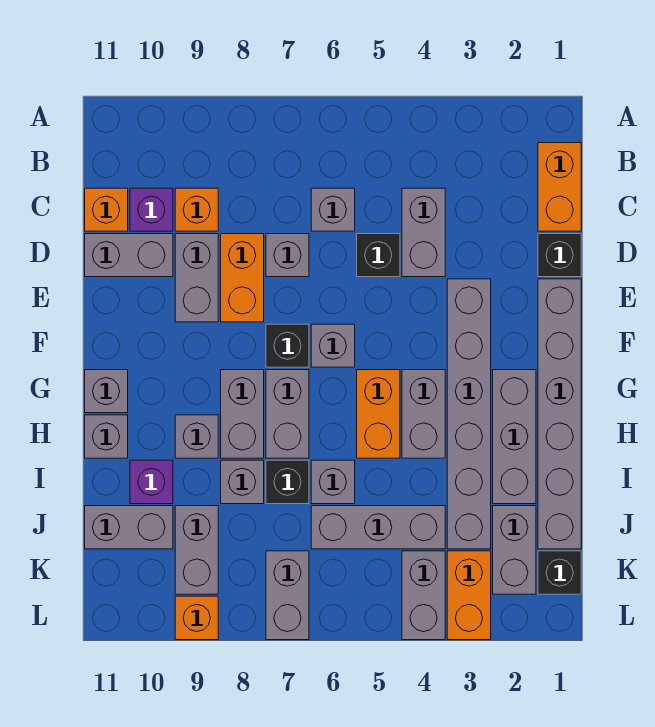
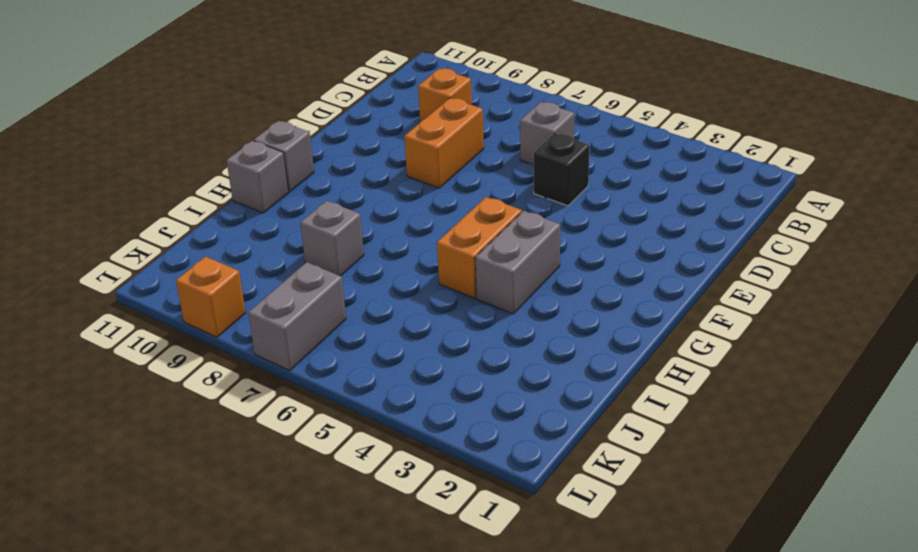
none -> orange brick B1:C1 level 1
none -> grey brick C4:D4 level 1
none -> purple brick C10 level 1
none -> orange brick C11 level 1

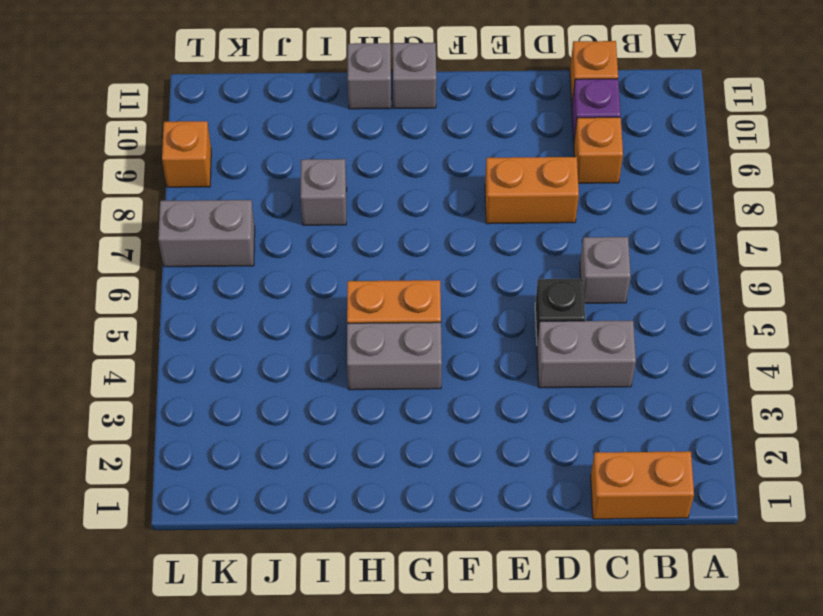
none -> black brick D1 level 1
none -> grey brick D7 level 1
none -> grey brick D9:E9 level 1
none -> grey brick D10:D11 level 1

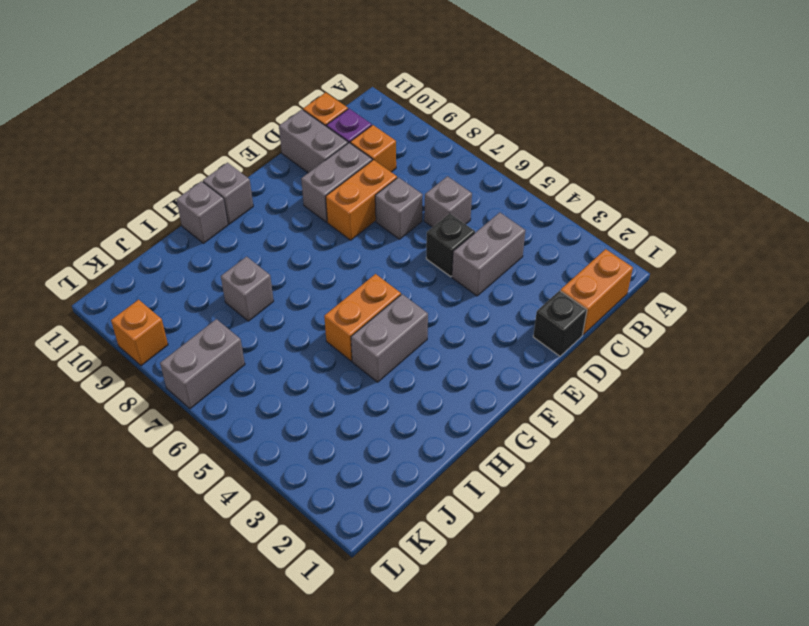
none -> grey brick E1:J1 level 1
none -> grey brick E3:J3 level 1
none -> grey brick F6 level 1
none -> black brick F7 level 1

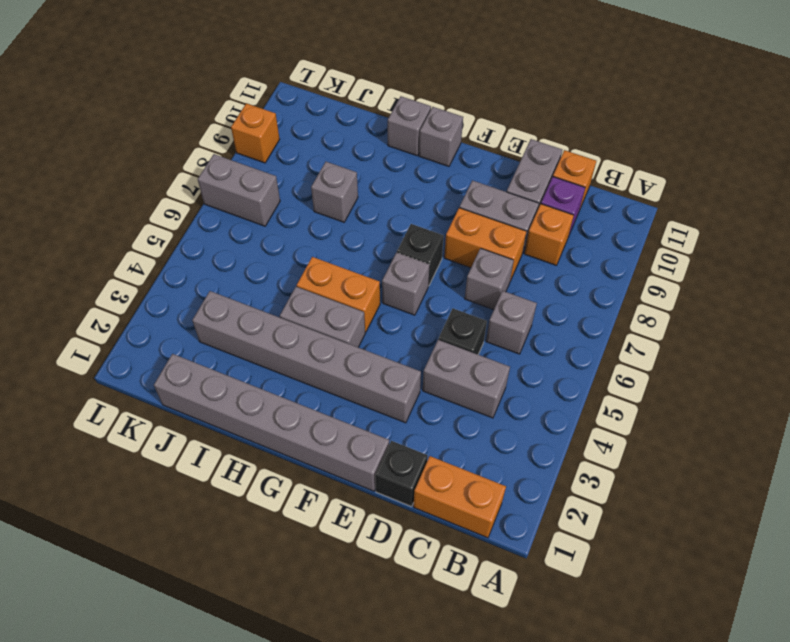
none -> grey brick G2:I2 level 1
none -> grey brick G7:H7 level 1
none -> grey brick G8:H8 level 1
none -> grey brick H9 level 1

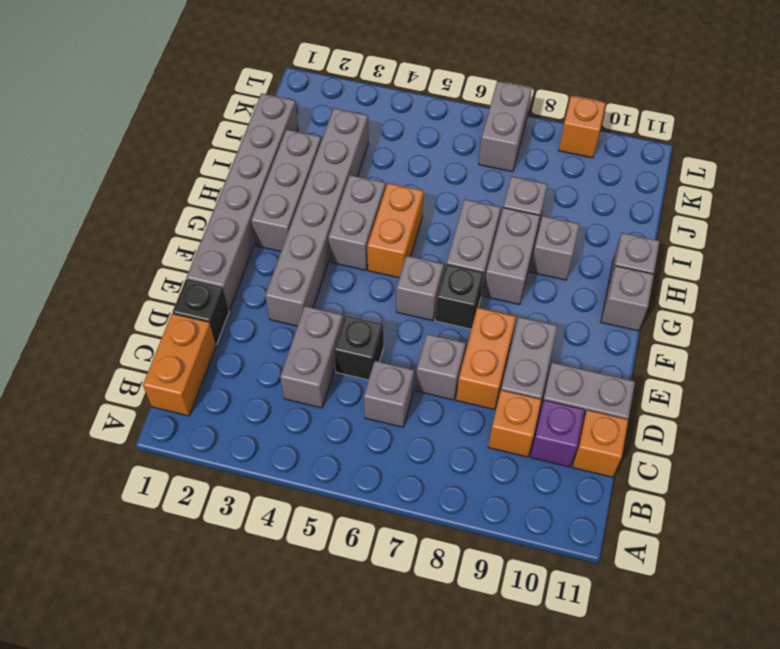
none -> grey brick I6 level 1
none -> black brick I7 level 1
none -> purple brick I10 level 1
none -> grey brick J2:K2 level 1

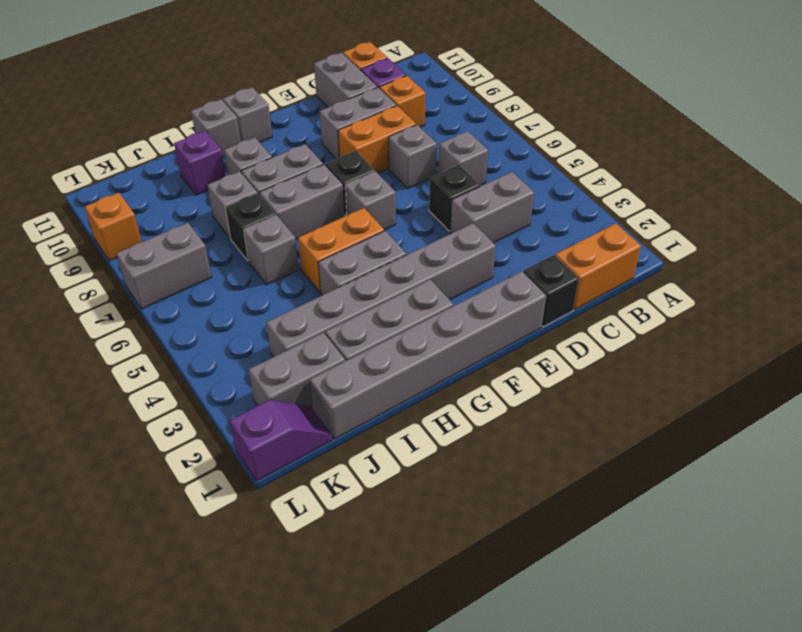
purple slope K1:L1 level 1 top L -> black brick K1 level 1
none -> grey brick J4:J6 level 1
none -> grey brick J9:K9 level 1
none -> grey brick J10:J11 level 1
none -> orange brick K3:L3 level 1

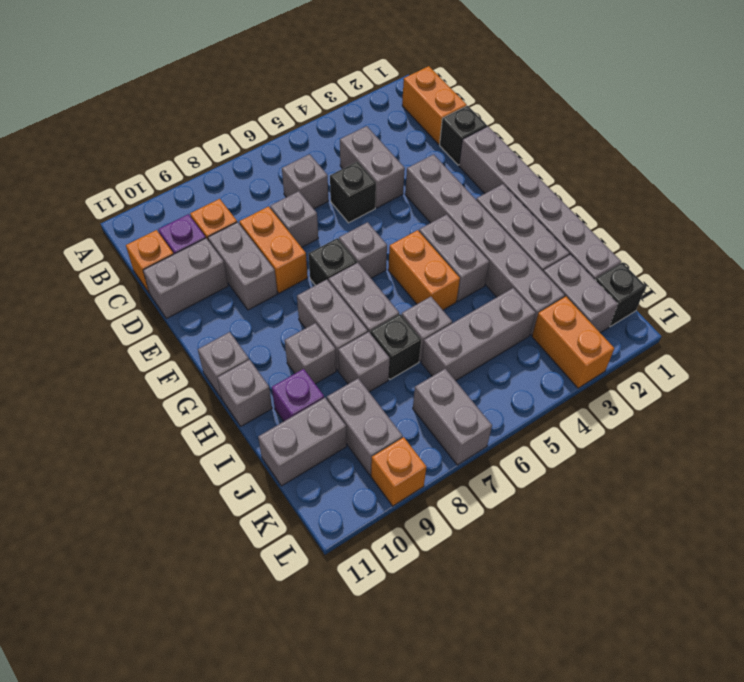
none -> grey brick K4:L4 level 1

